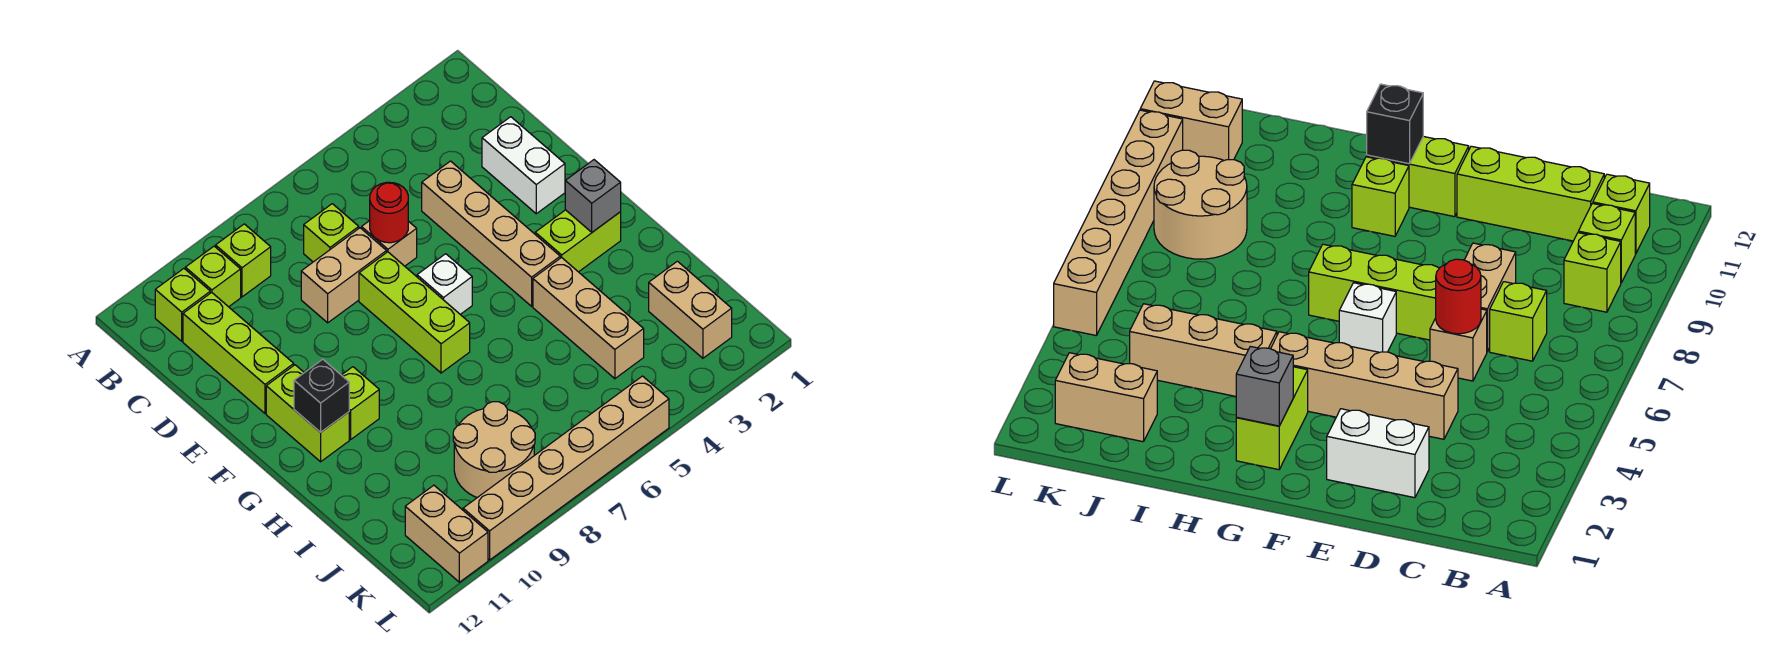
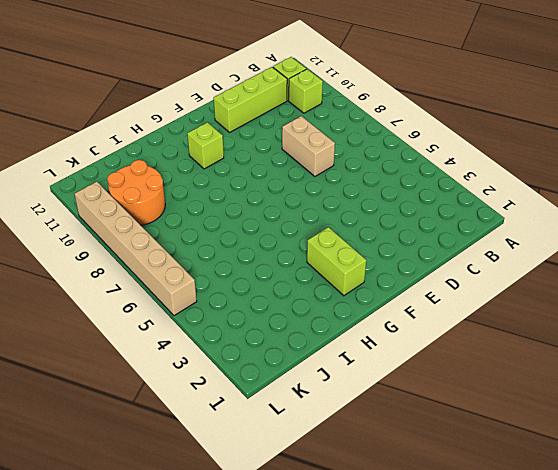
orange round brick J9:K10 level 1 -> tan round brick J8:K9 level 1
none -> lime brick B9 level 1
none -> lime brick C7 level 1
none -> white brick D2:E2 level 1

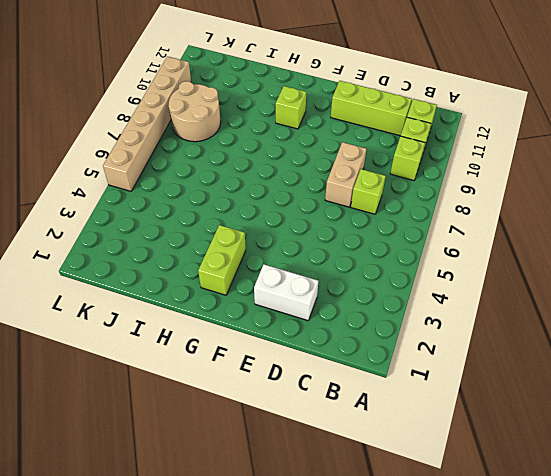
none -> tan brick D4:G4 level 1
none -> tan brick D6 level 1
none -> lime brick E7:G7 level 1

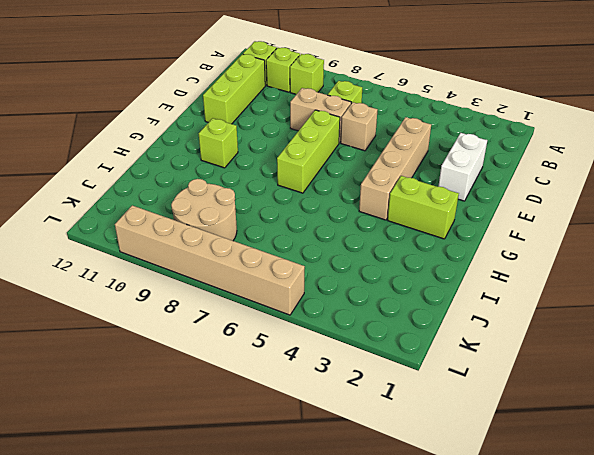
none -> white brick F6 level 1
none -> lime brick F11:G11 level 1
none -> tan brick H4:J4 level 1

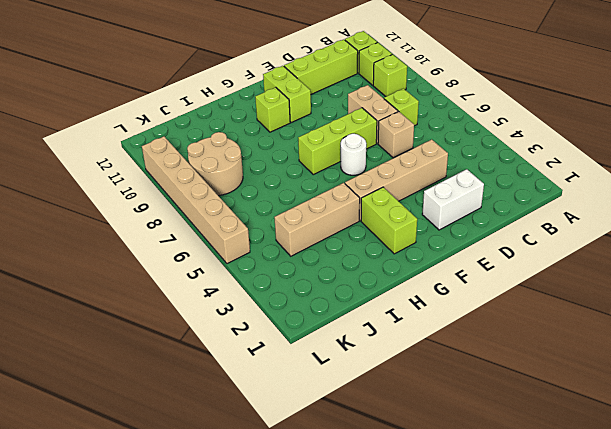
white round brick F6 level 1 -> white brick F6 level 1
lime brick F10:F11 level 1 -> lime brick F11:G11 level 1
none -> tan brick J2:K2 level 1
none -> tan brick K11:L11 level 1
none -> red round brick D6 level 2

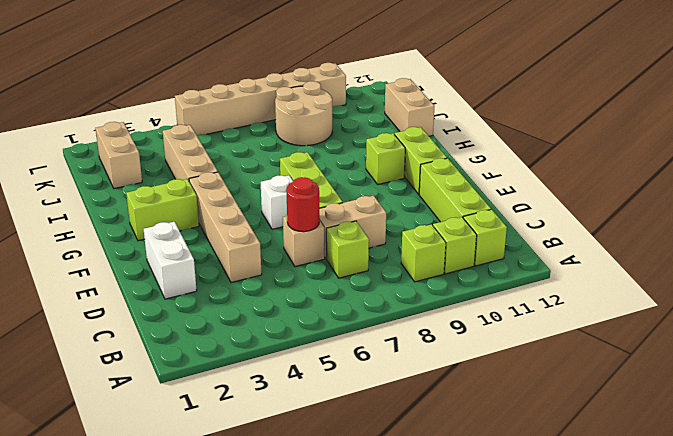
tan brick I12:J12 level 1 -> tan brick K11:L11 level 1
none -> grey brick G2 level 2
none -> black brick G11 level 2

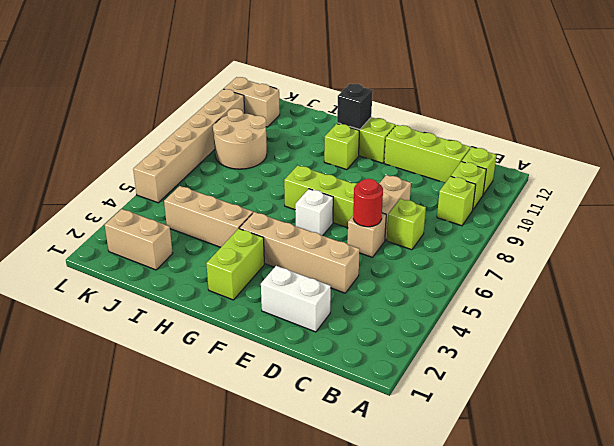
none -> grey brick G2 level 2

